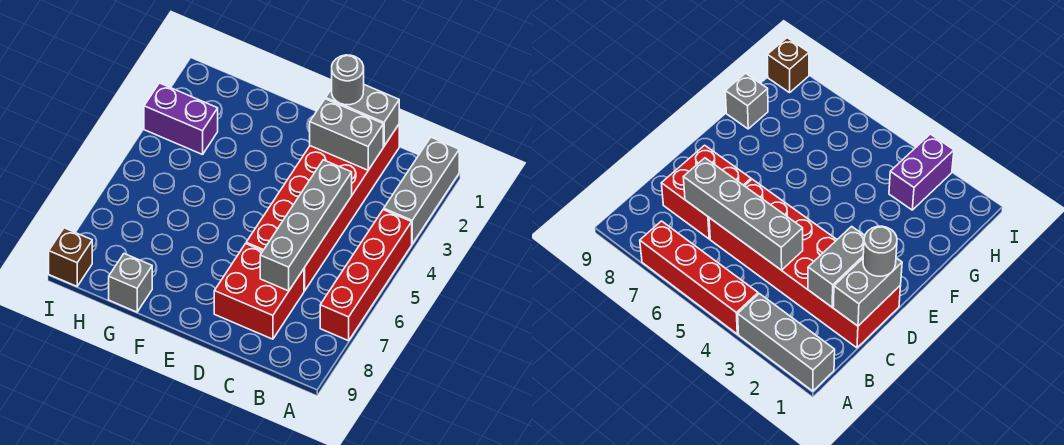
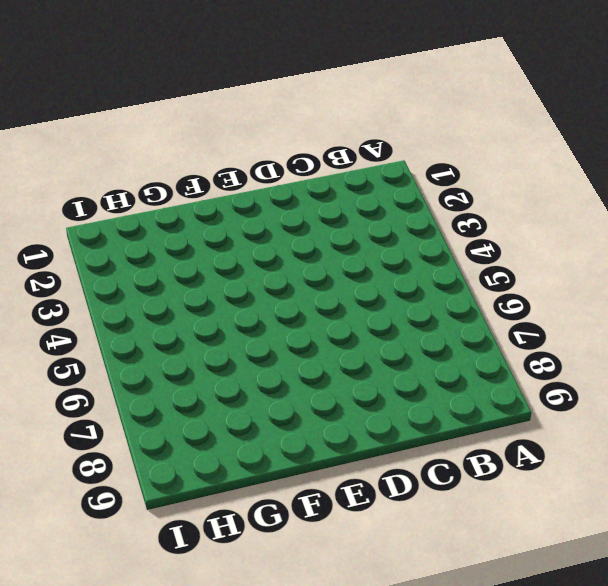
none -> grey brick A1:A3 level 1
none -> red brick A4:A7 level 1

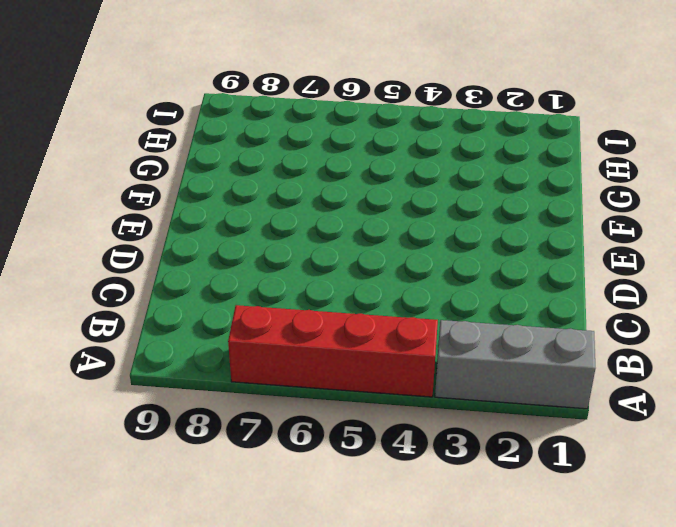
none -> red brick C1:D6 level 1
none -> red brick C7:D8 level 1

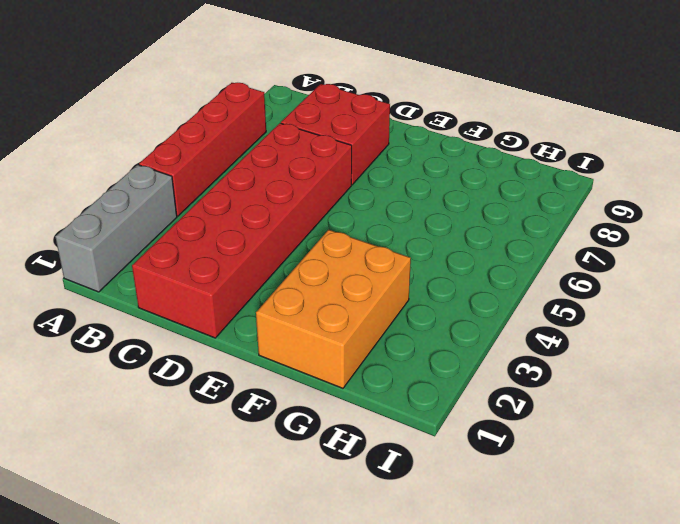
orange brick F1:G3 level 1 -> none
none -> grey brick G9 level 1
none -> purple brick H3:I3 level 1

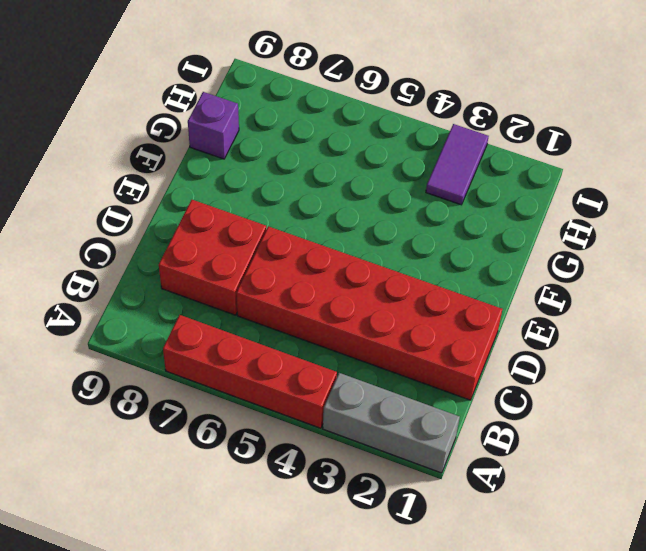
purple brick G9 level 1 -> grey brick G9 level 1
purple tile H3:I3 level 1 -> purple brick H3:I3 level 1
none -> brown brick I9 level 1
none -> grey brick C1:D1 level 2

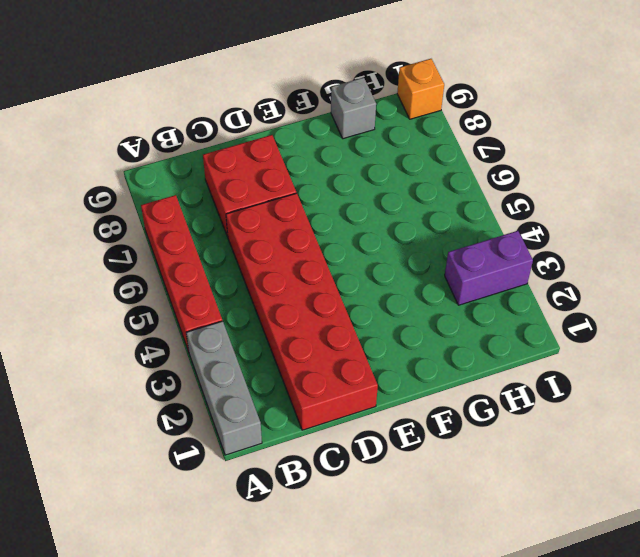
orange brick I9 level 1 -> brown brick I9 level 1
none -> grey brick C1:D1 level 2
none -> grey brick C2:D2 level 2

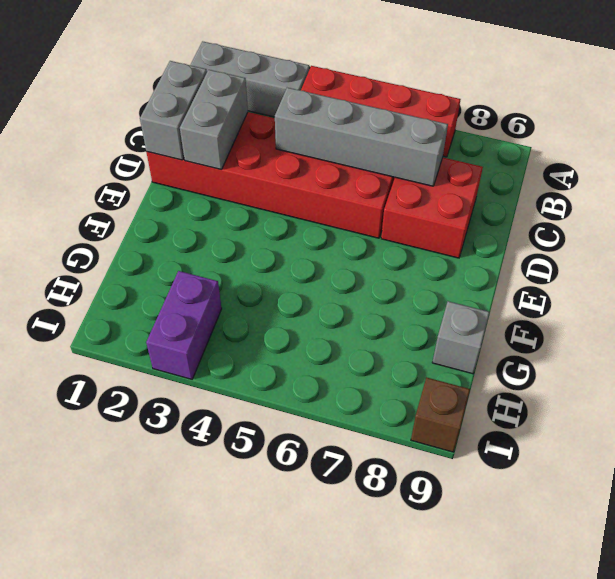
none -> grey round brick D1 level 3

